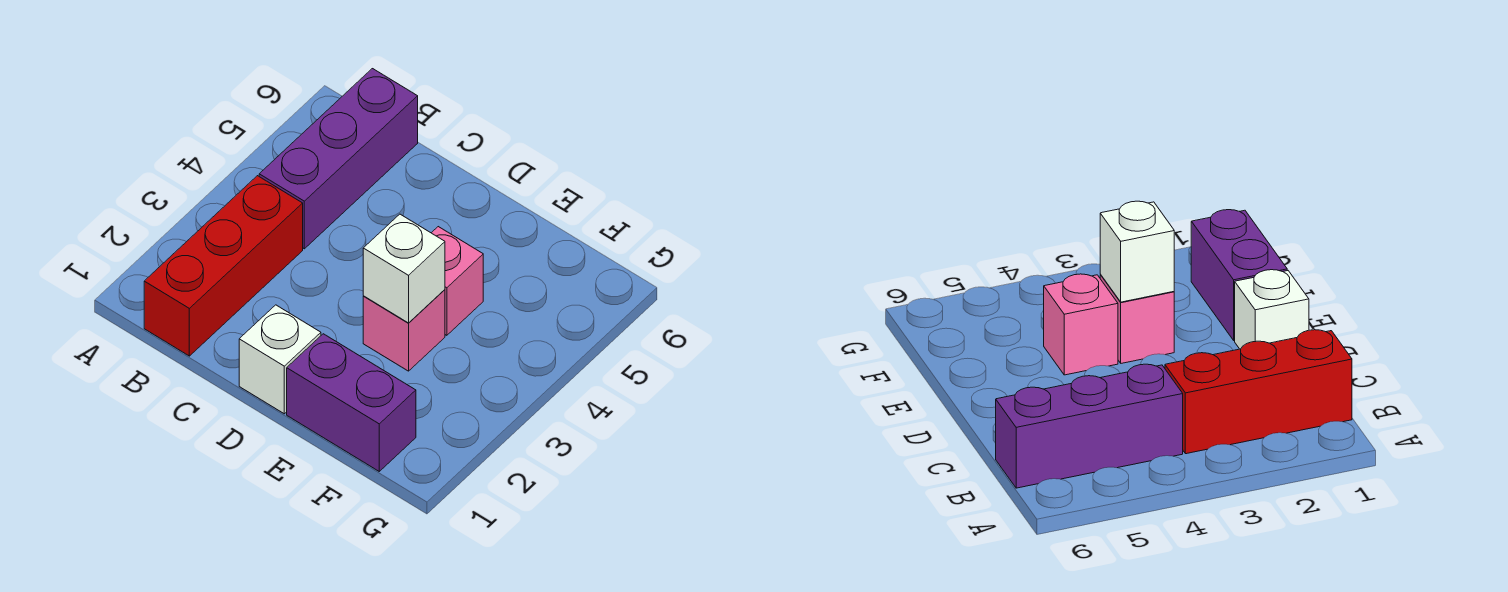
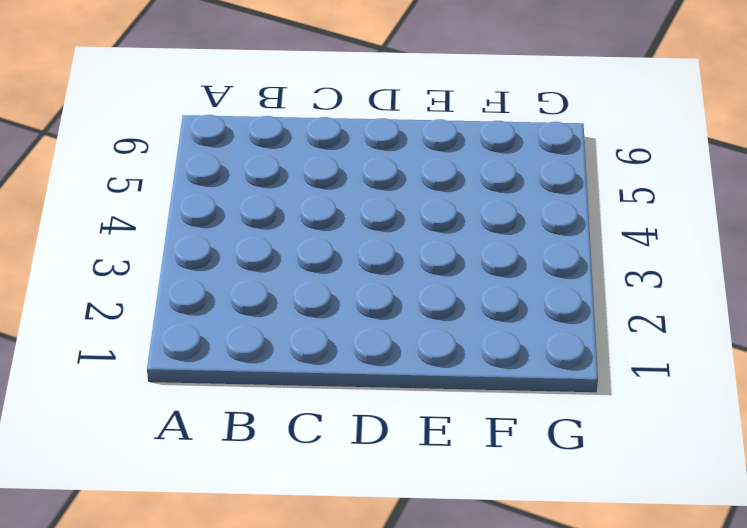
none -> red brick B1:B3 level 1
none -> purple brick B4:B6 level 1

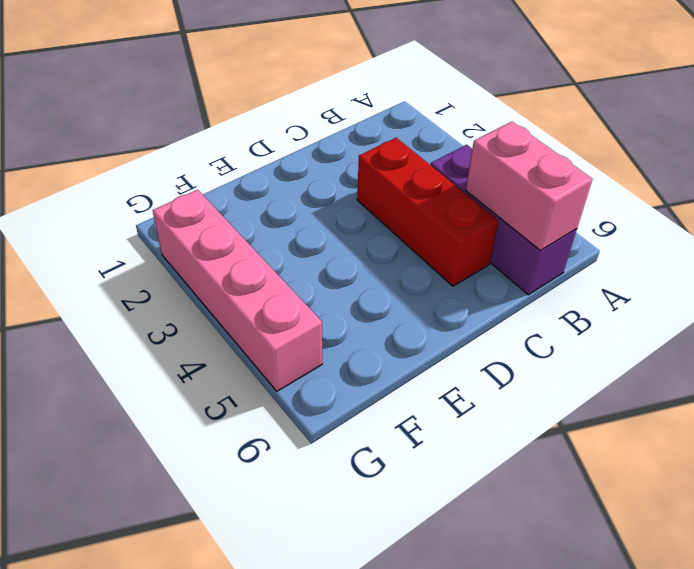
pink brick B5:B6 level 2 -> none
red brick C3:C5 level 1 -> red brick B1:B3 level 1
pink brick G2:G5 level 1 -> none
none -> white brick D1 level 1
none -> purple brick E1:F1 level 1

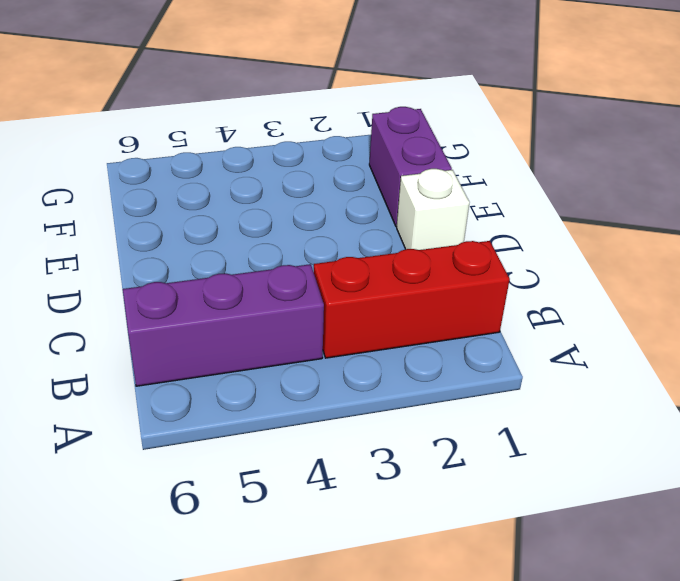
none -> pink brick E3 level 1
none -> pink brick E4 level 1

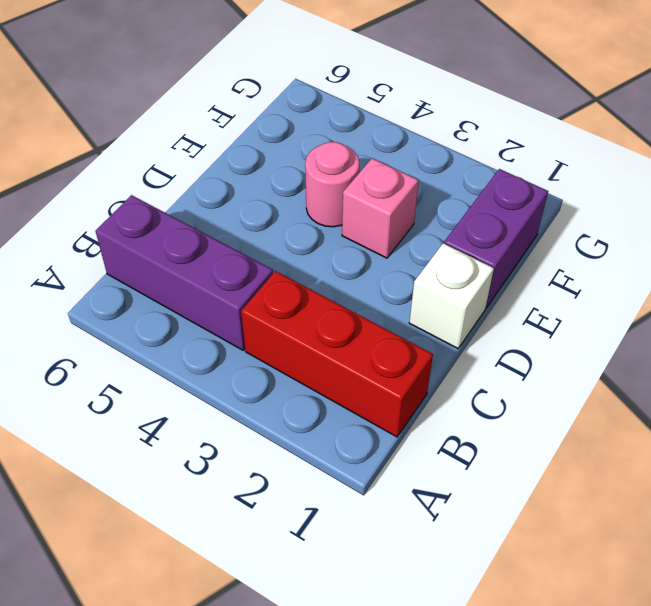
pink round brick E4 level 1 -> pink brick E4 level 1
none -> white brick E3 level 2

